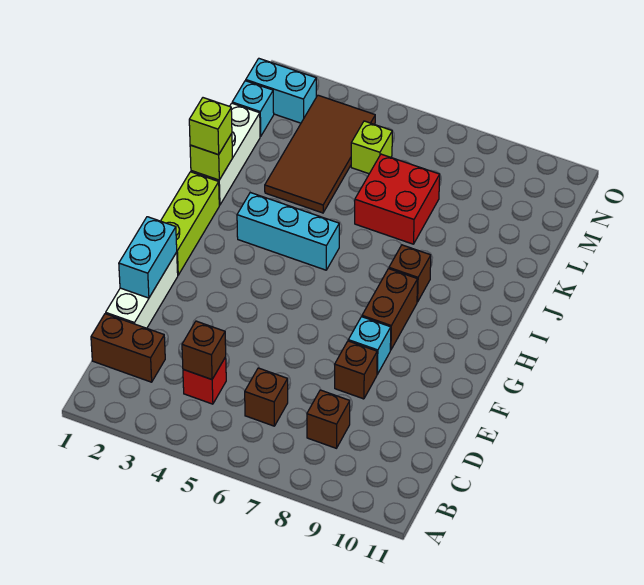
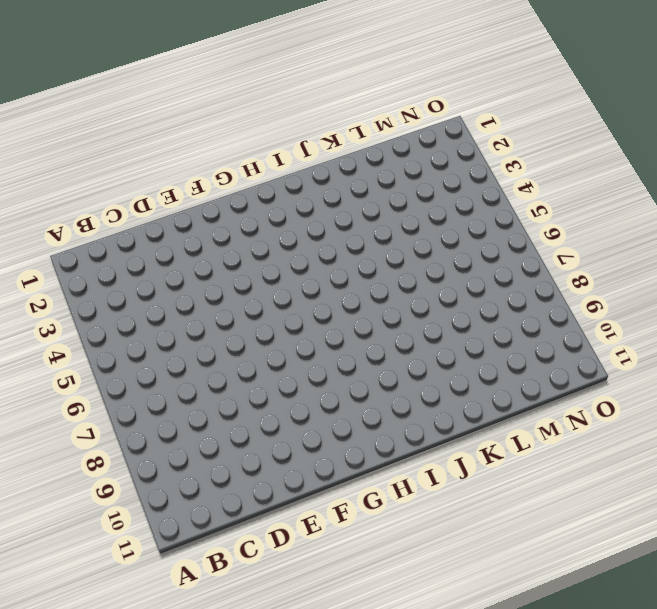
none -> brown brick C1:C2 level 1
none -> red brick C4 level 1
none -> brown brick C6 level 1

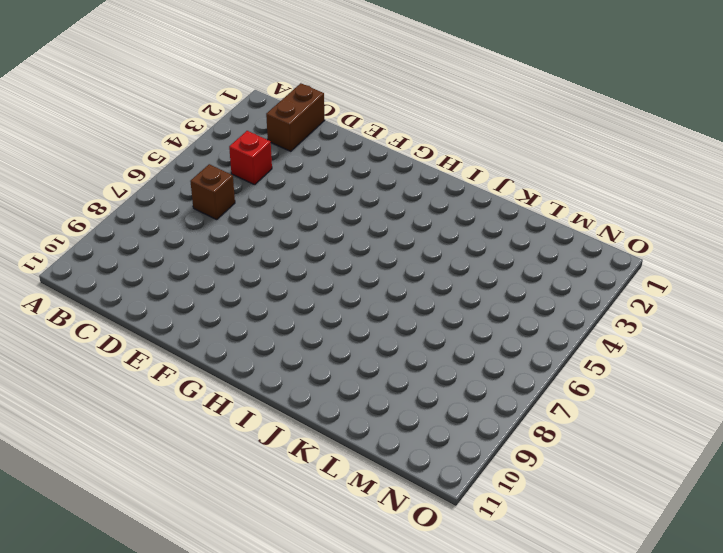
none -> brown brick C8 level 1
none -> white brick D1:F1 level 1
none -> brown brick E8 level 1

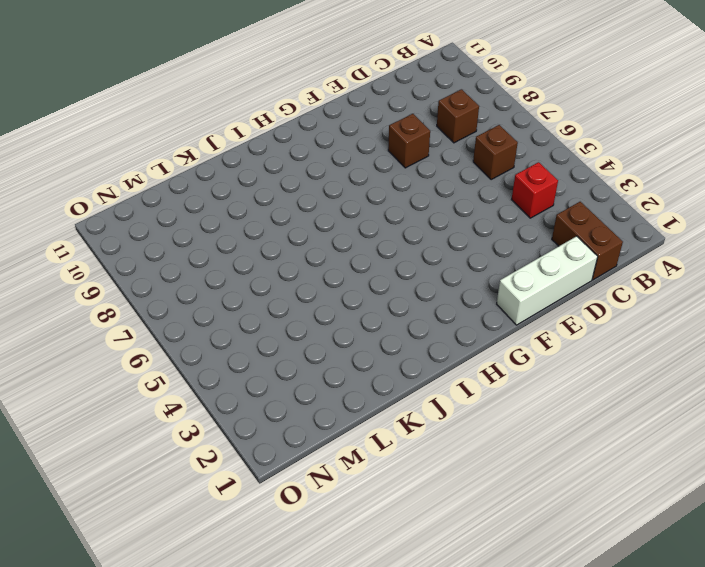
none -> cyan brick F8 level 1
none -> lime brick G1:I1 level 1
none -> brown brick G8:H8 level 1

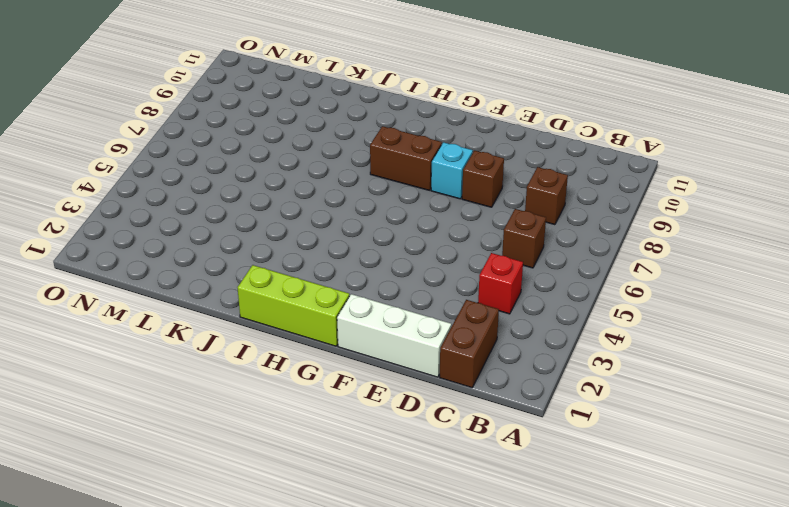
none -> cyan brick I3:I5 level 1
none -> brown brick I8 level 1
none -> white brick J1:L1 level 1

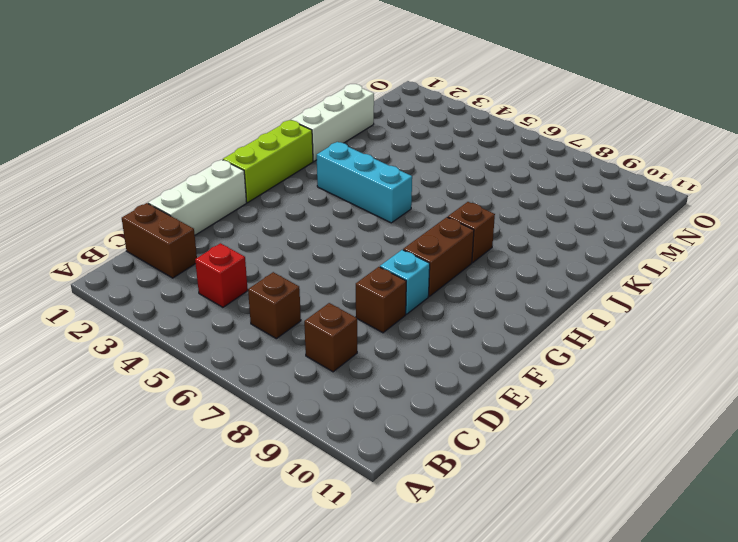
none -> brown tile K3:N4 level 1
none -> red brick K6:L7 level 1
none -> cyan brick M1 level 1

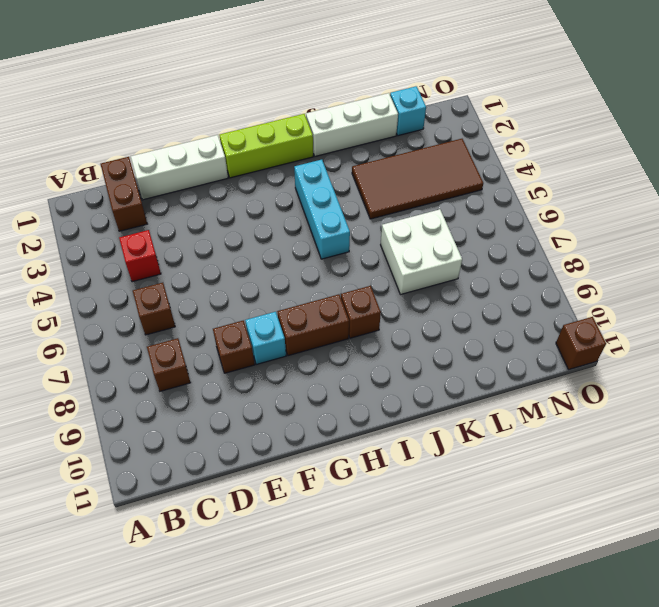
white brick K6:L7 level 1 -> red brick K6:L7 level 1
brown brick O11 level 1 -> brown brick C4 level 2
none -> lime brick M5 level 1
none -> cyan brick N1:N2 level 1
none -> cyan brick E1:F1 level 2

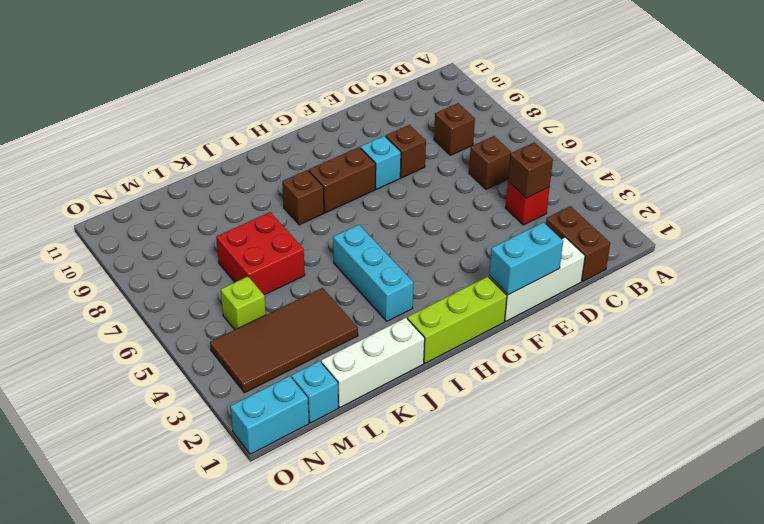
cyan brick N1:O1 level 1 -> cyan brick N1:N2 level 1
none -> lime brick J1 level 2
none -> lime brick J1 level 3

